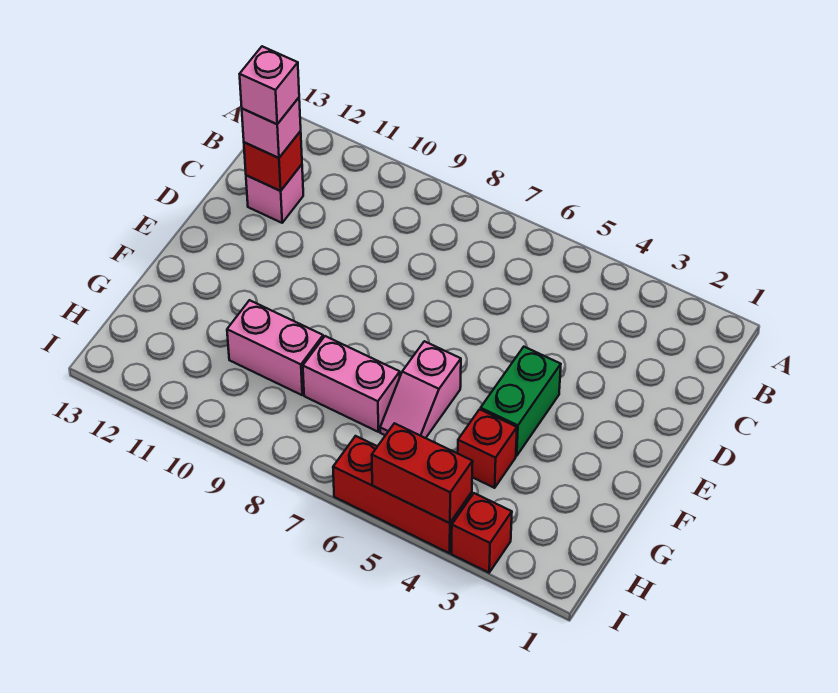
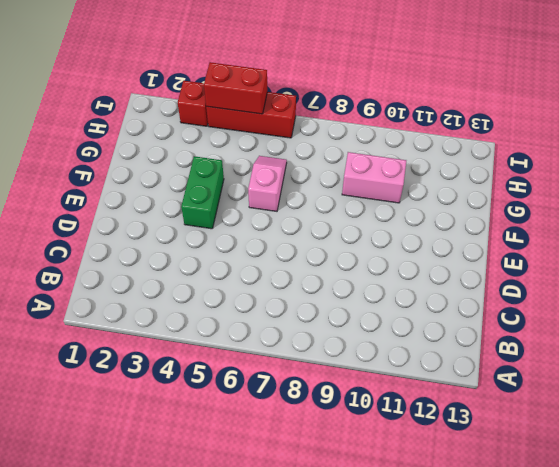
none -> pink brick C12 level 1
none -> red brick G4 level 1
none -> pink brick G7:G8 level 1

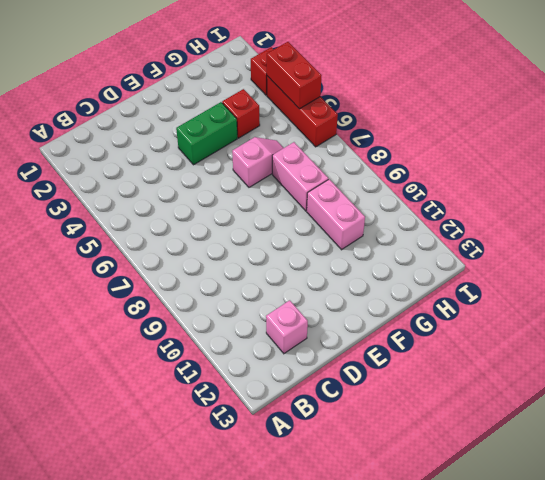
none -> red brick C12 level 2
none -> pink brick C12 level 3
none -> pink brick C12 level 4

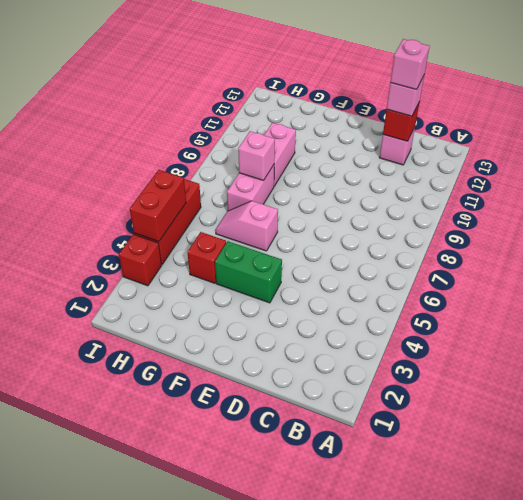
pink brick G8 level 2 -> none

